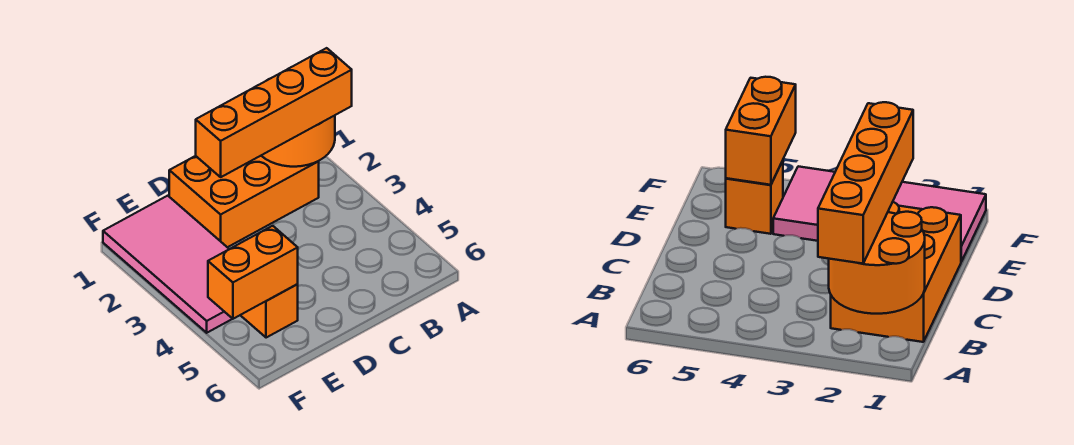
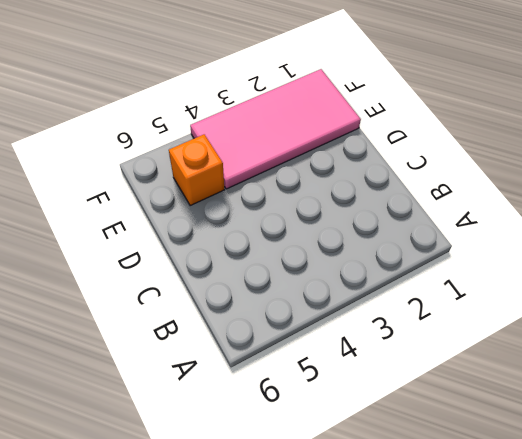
none -> orange brick B1:D2 level 1
none -> orange round brick A1:B2 level 2

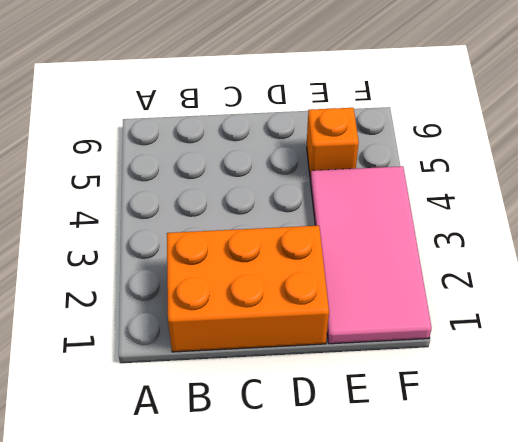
none -> orange round brick A1:B2 level 2
none -> orange brick E5:F5 level 2

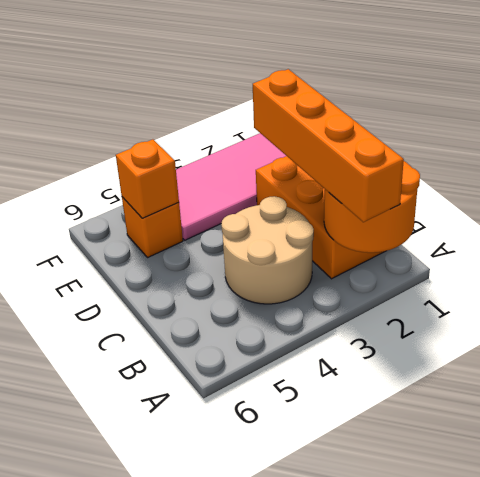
tan round brick B3:C4 level 1 -> none
orange brick E5 level 2 -> orange brick E5:F5 level 2

